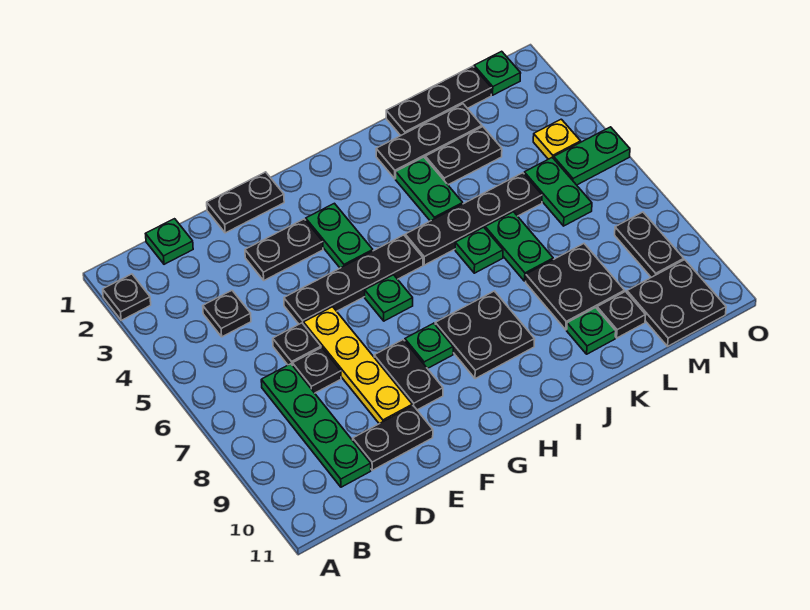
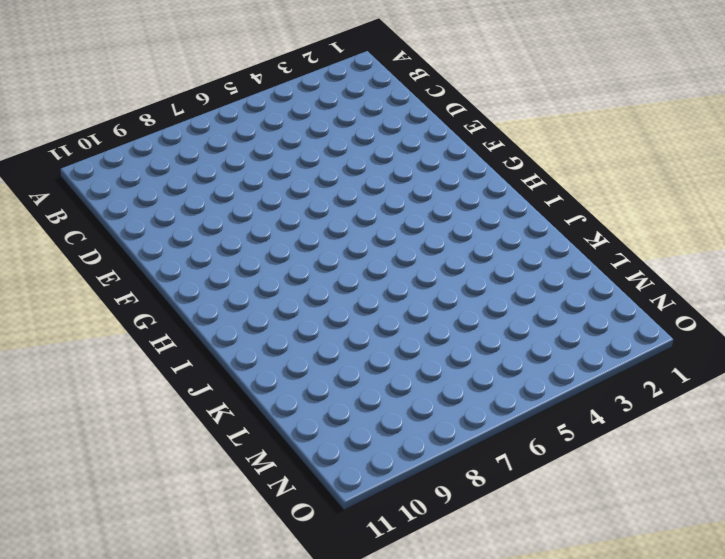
none -> black plate A2 level 1
none -> green plate C1 level 1
none -> black plate C4 level 1
none -> green plate C7:C10 level 1

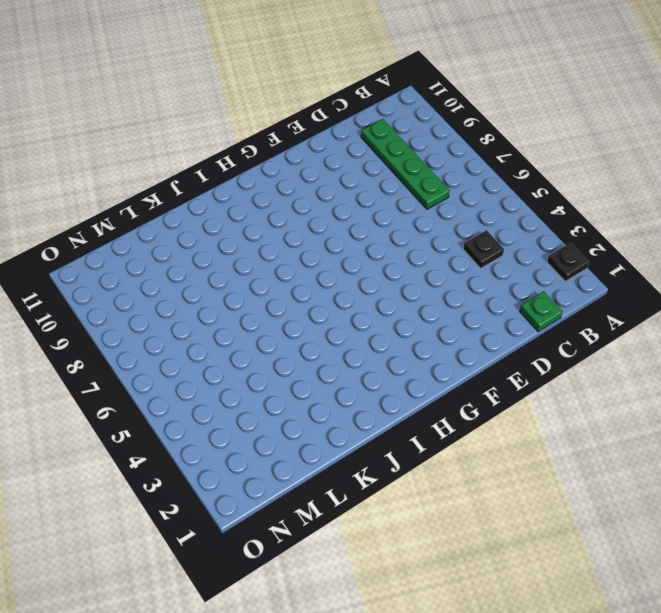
none -> black plate D6 level 1
none -> black plate D7 level 1
none -> black plate D10:E10 level 1
none -> black plate E1:F1 level 1

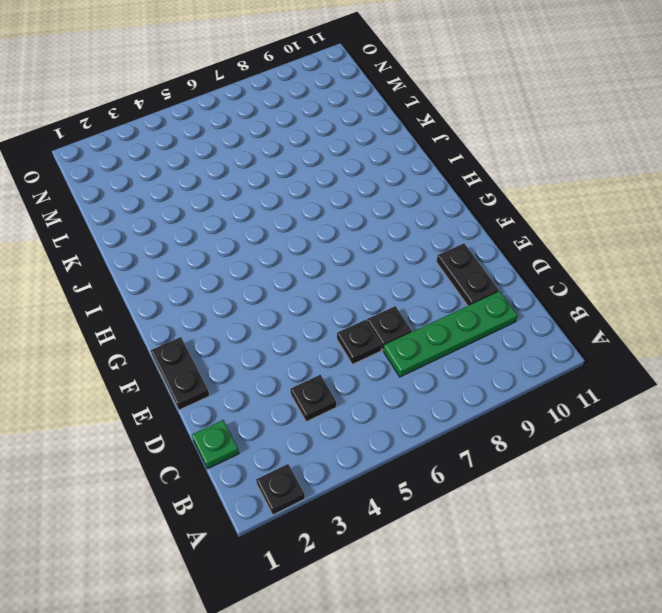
none -> black plate E3:F3 level 1
none -> black plate E5:H5 level 1
none -> yellow plate E6:E9 level 1
none -> black plate F8:F9 level 1

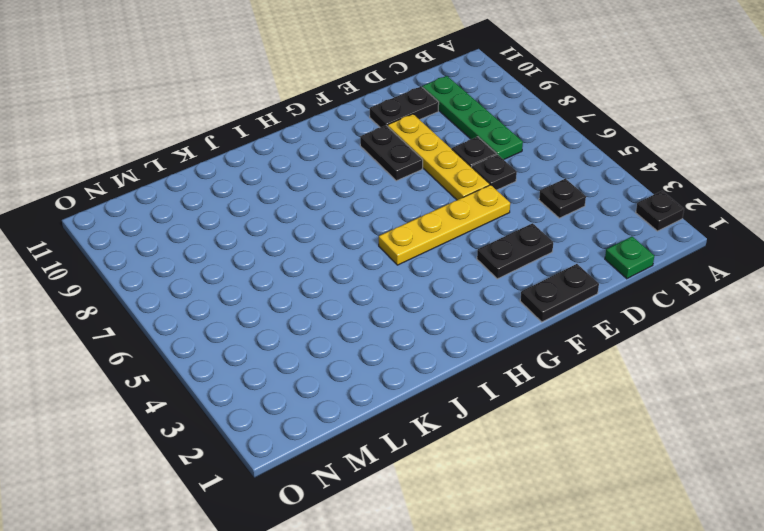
yellow plate E5:H5 level 1 -> black plate E5:H5 level 1
none -> green plate G3:G4 level 1
none -> green plate G6 level 1
none -> green plate G8 level 1
none -> black plate H8:I9 level 1

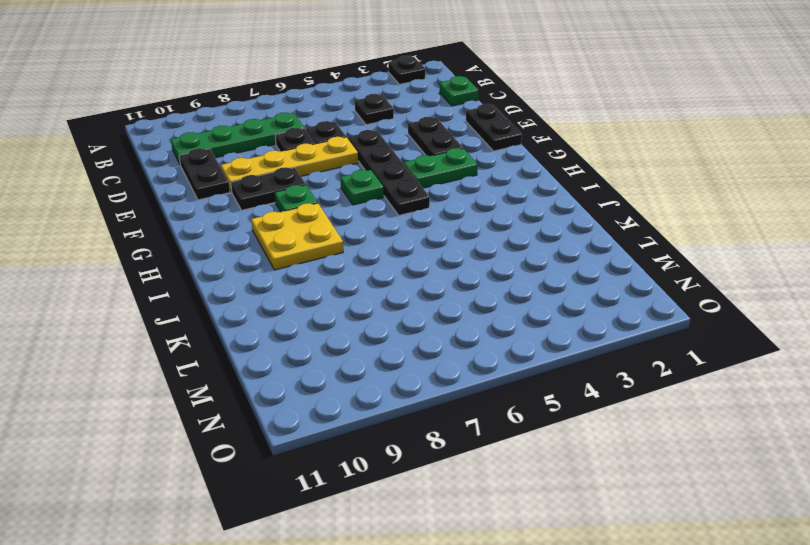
yellow plate H8:I9 level 1 -> black plate H8:I9 level 1
none -> black plate I5:L5 level 1
none -> black plate J2:L2 level 1
none -> green plate J3:J4 level 1
none -> green plate J6 level 1

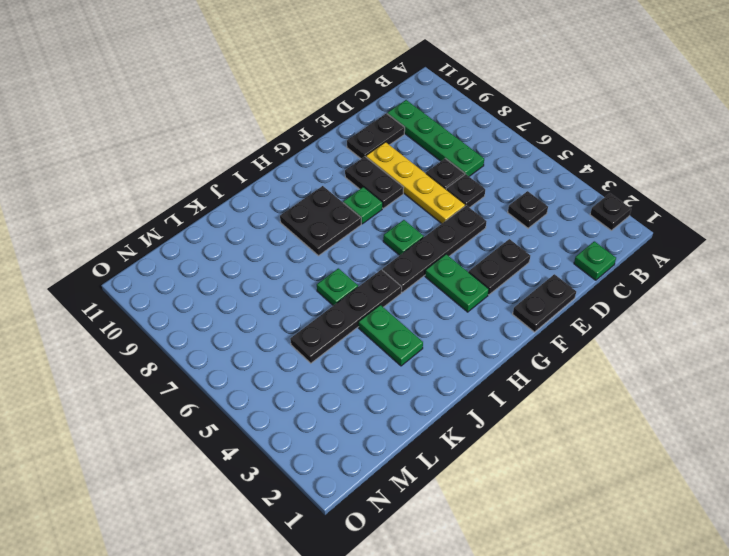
none -> black plate J2:L2 level 1
none -> black plate K1:M1 level 1
none -> black plate K3:L3 level 1
none -> green plate K6:K7 level 1

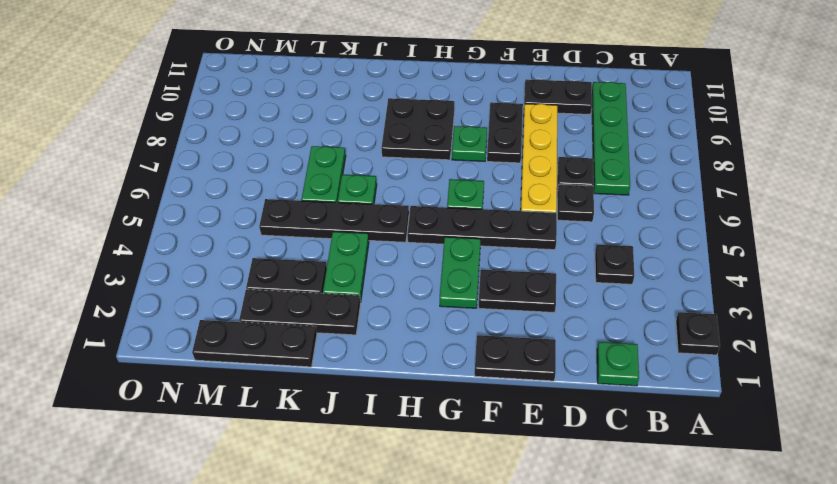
none -> black plate K8:L9 level 1
none -> green plate K10 level 1
none -> black plate L10 level 1
none -> green plate M5:M6 level 1

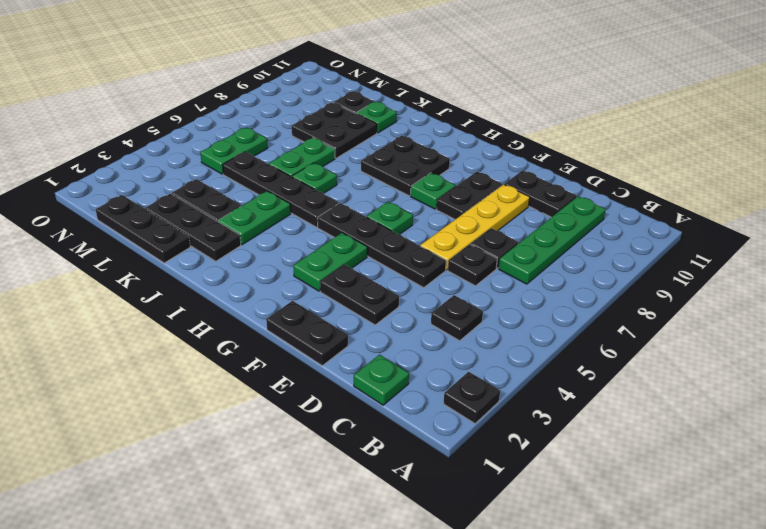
none -> black plate M10:N11 level 1
none -> green plate N1 level 1
none -> yellow plate N4 level 1
none -> green plate N5:O5 level 1

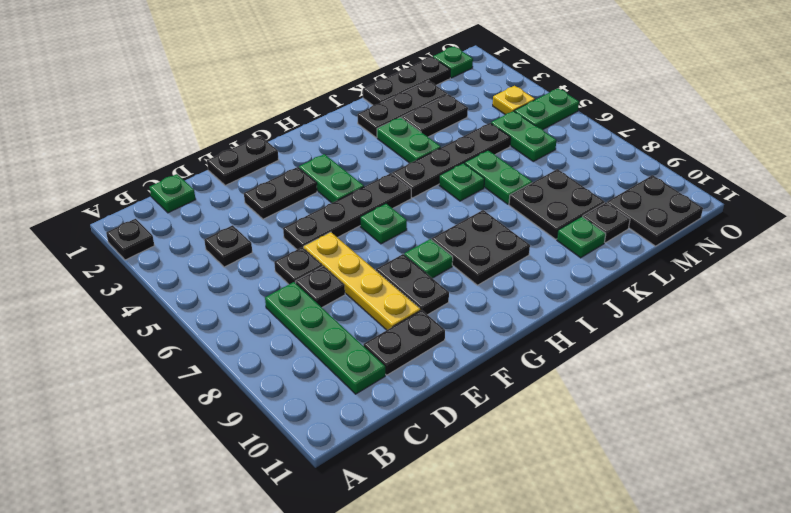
none -> black plate N8:N9 level 1

